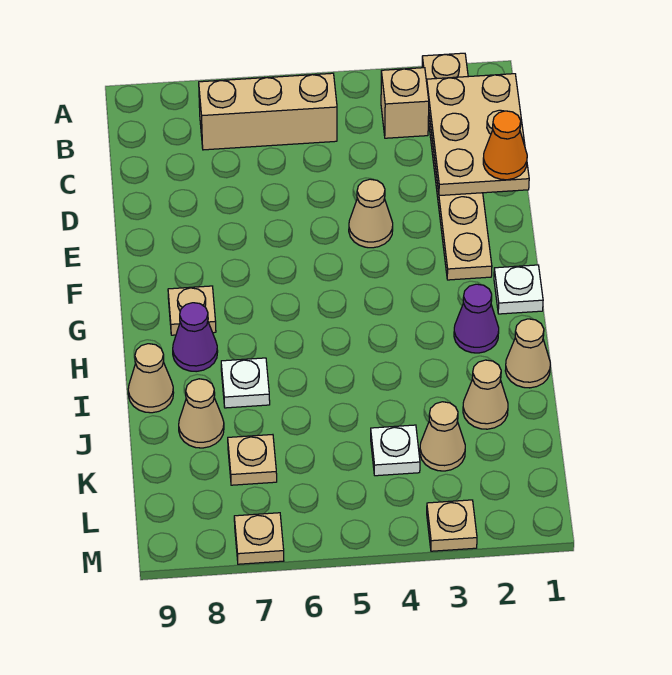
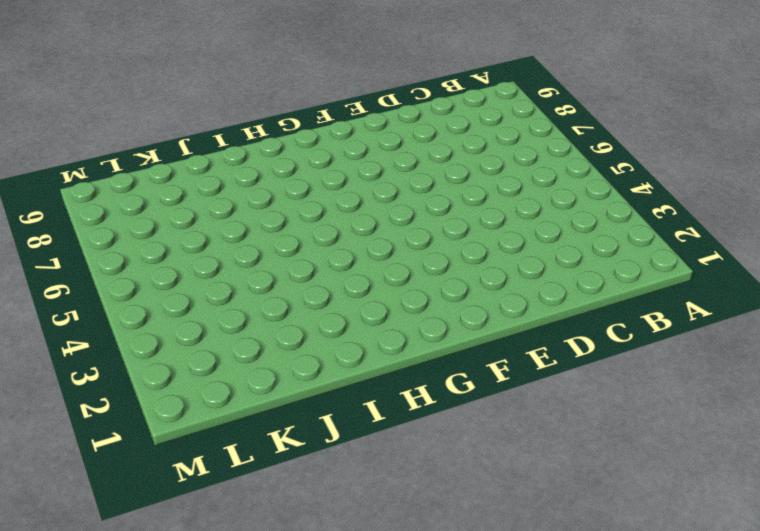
none -> tan plate A2:F2 level 1
none -> tan brick B3 level 1
none -> tan brick B5:B7 level 1

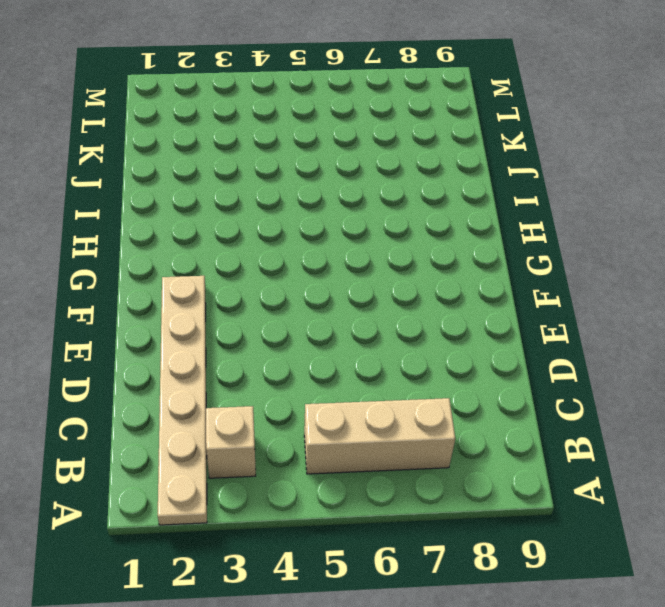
none -> tan cone E4 level 1
none -> white plate G1 level 1
none -> tan plate G8 level 1

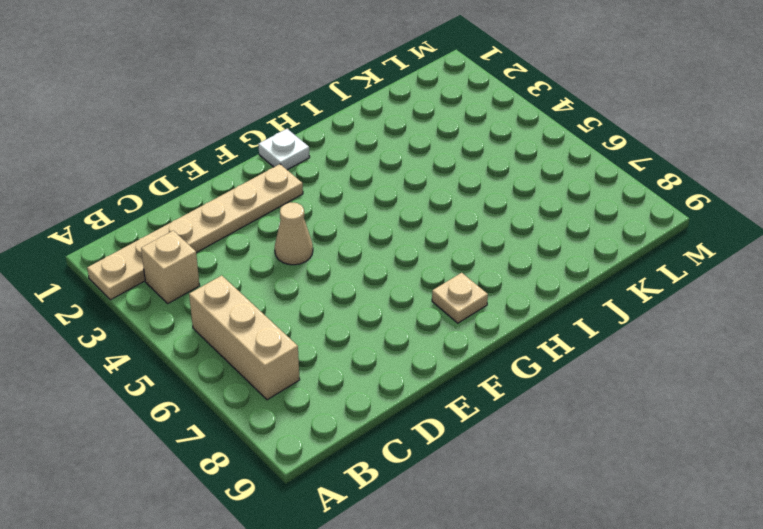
none -> purple cone H2 level 1
none -> purple cone H8 level 1
none -> tan cone I1 level 1

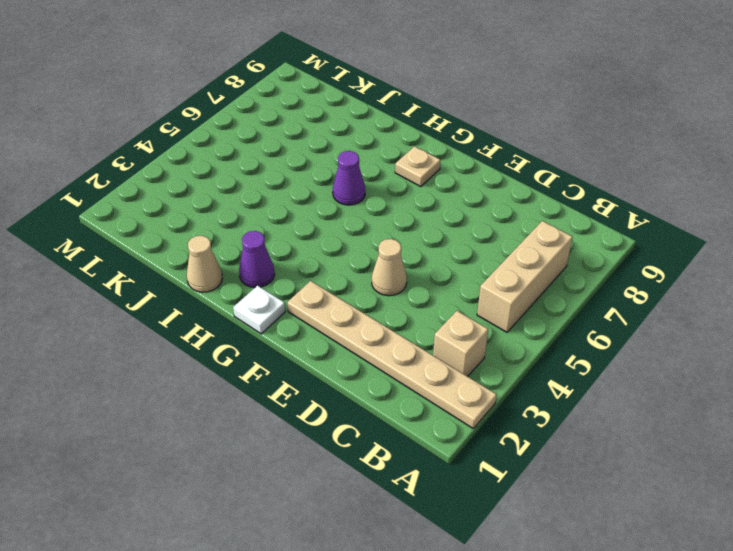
purple cone H6 level 1 -> purple cone H8 level 1
none -> white plate I7 level 1
none -> tan cone I9 level 1
none -> tan cone J2 level 1

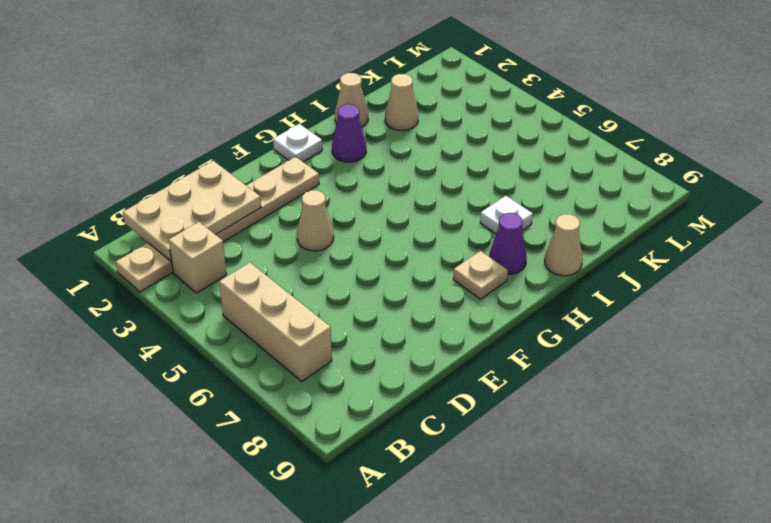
none -> tan cone J8 level 1
none -> tan cone K3 level 1
none -> white plate K4 level 1

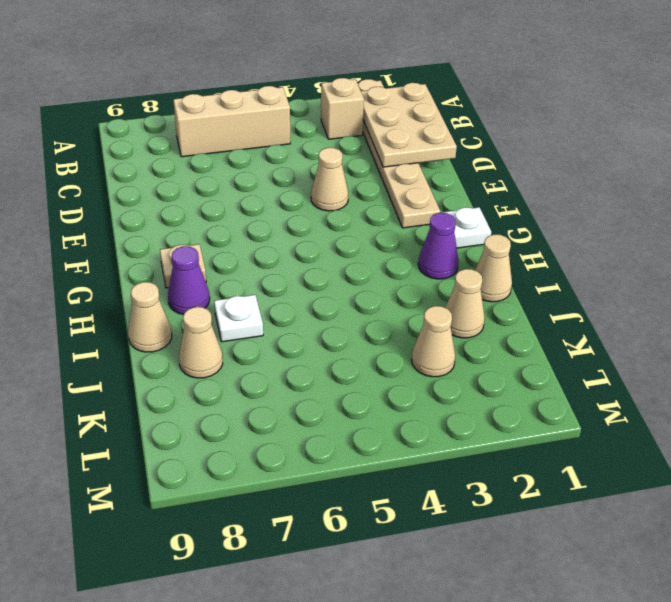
none -> white plate K4 level 1
none -> tan plate K7 level 1
none -> tan plate M3 level 1

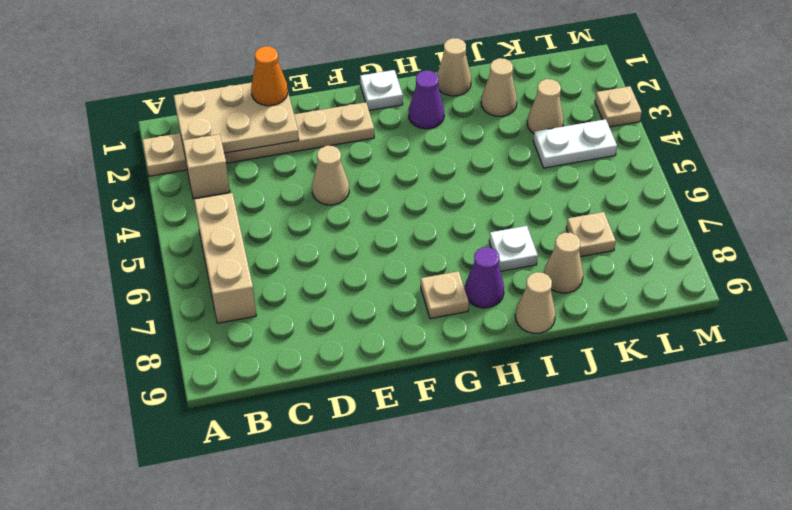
white plate K4:L4 level 1 -> white plate K4 level 1
none -> tan plate M7 level 1

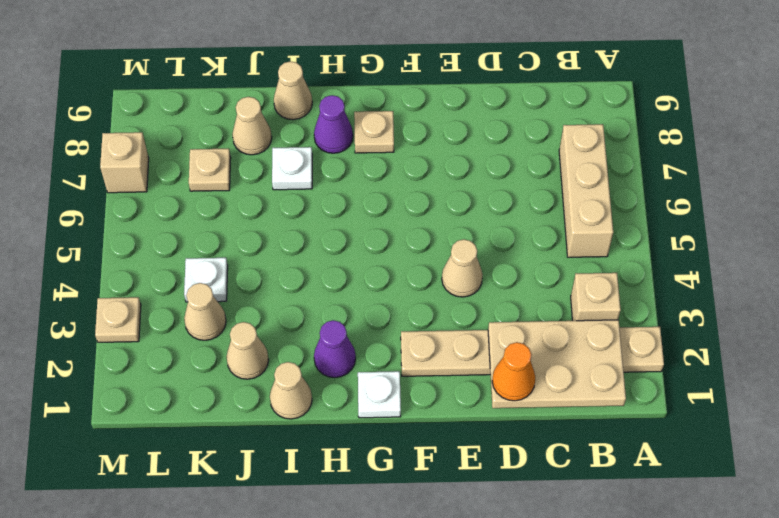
tan brick M7 level 1 -> tan plate M7 level 1

